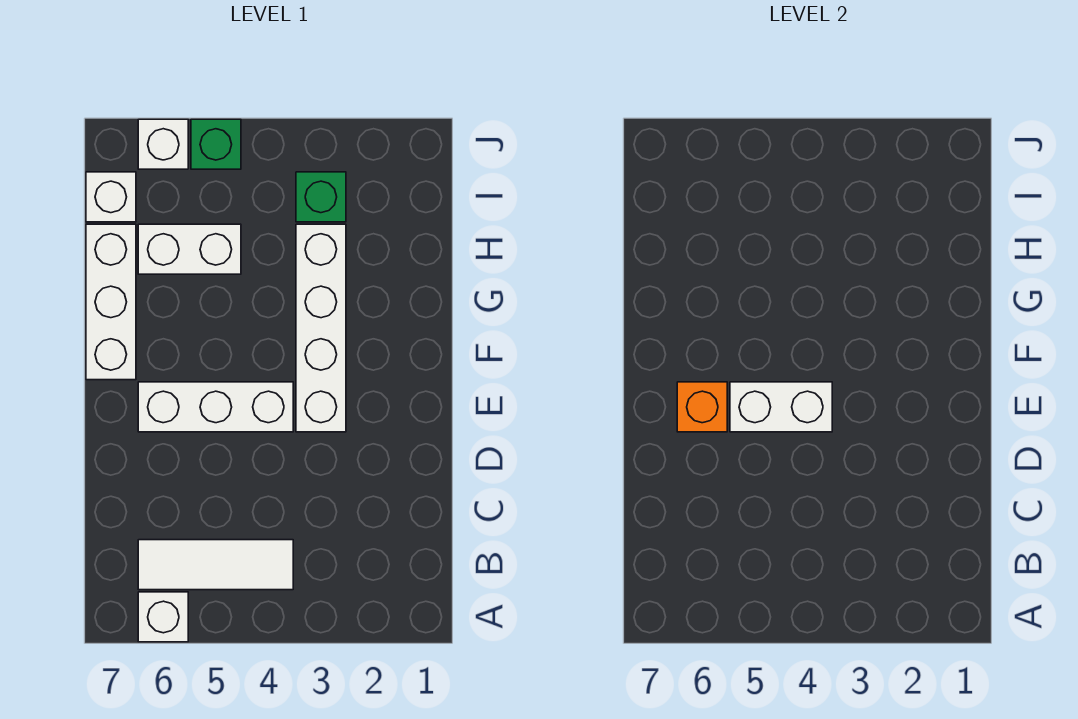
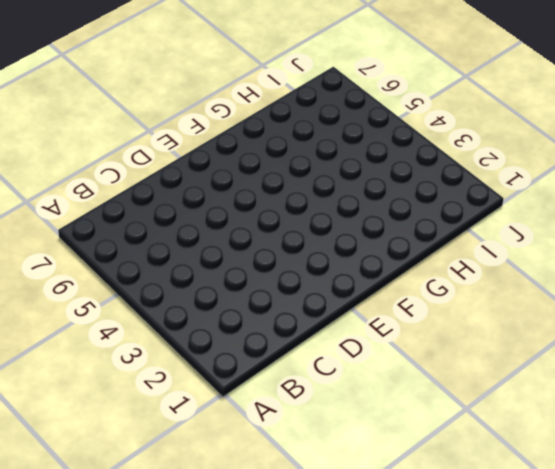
none -> white brick A6 level 1
none -> white tile B4:B6 level 1
none -> white brick E3:H3 level 1

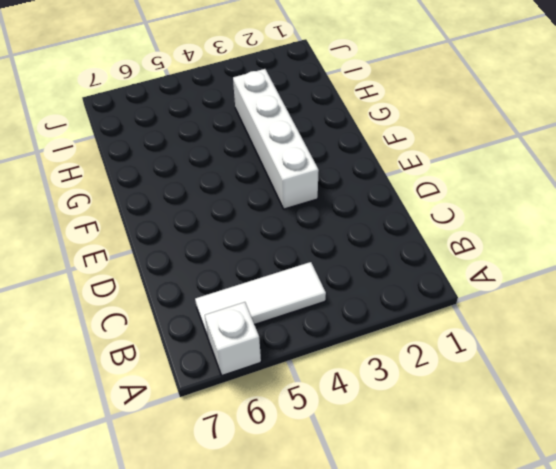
none -> white brick E4:E6 level 1
none -> white brick F7:H7 level 1
none -> white brick H5:H6 level 1

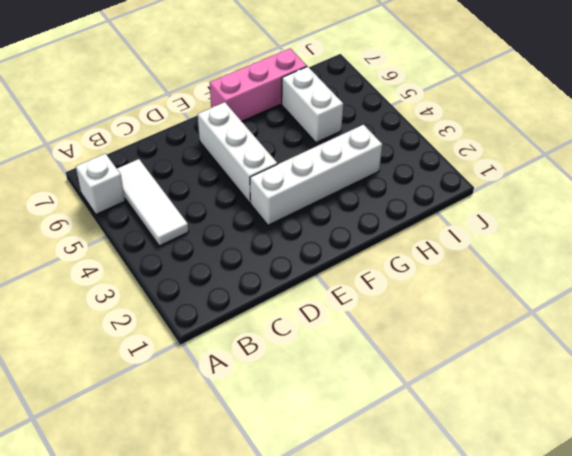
pink brick F7:H7 level 1 -> white brick F7:H7 level 1
none -> green brick I3 level 1
none -> white brick I7 level 1
none -> green brick J5 level 1

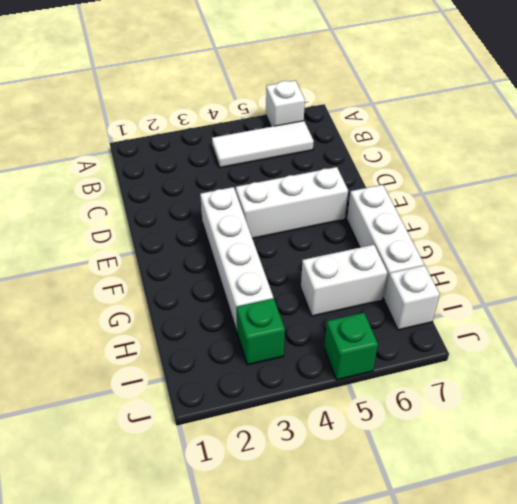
none -> white brick J6 level 1
none -> white brick E4:E5 level 2
none -> orange brick E6 level 2

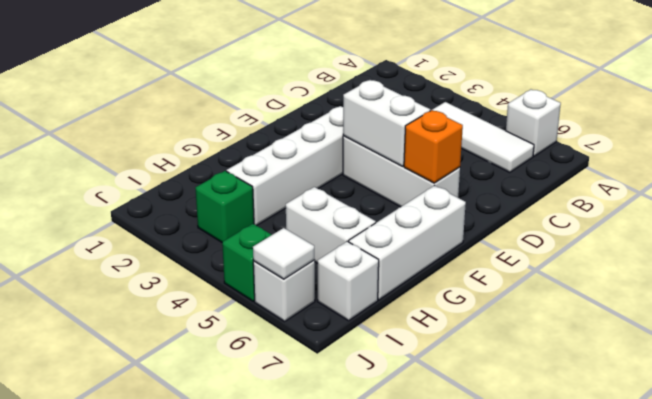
white tile J6 level 2 -> none

